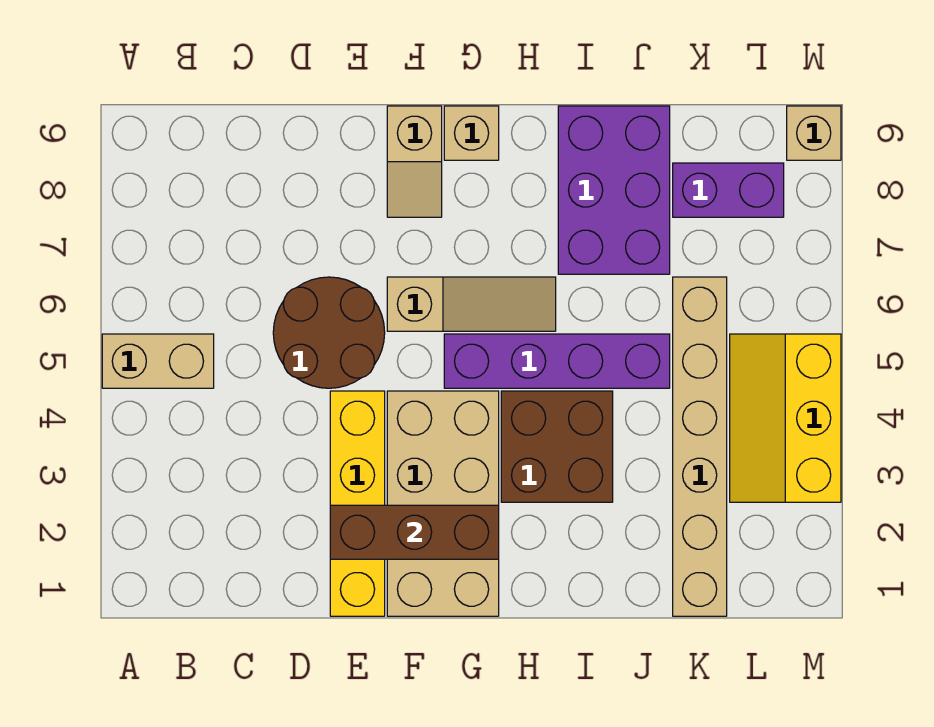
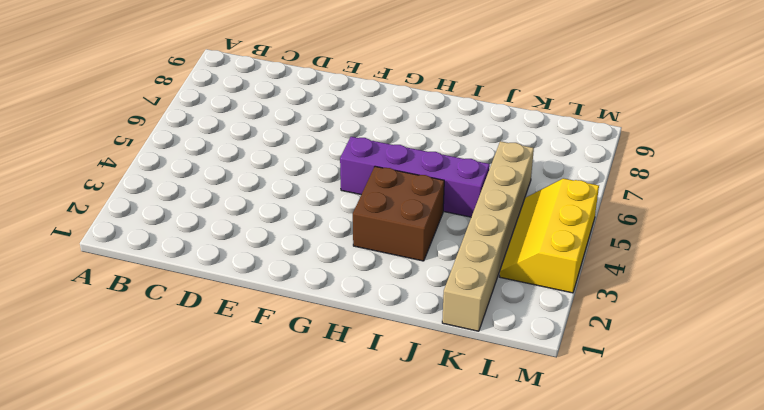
none -> tan brick A5:B5 level 1
none -> brown round brick D5:E6 level 1
none -> yellow brick E1:E4 level 1

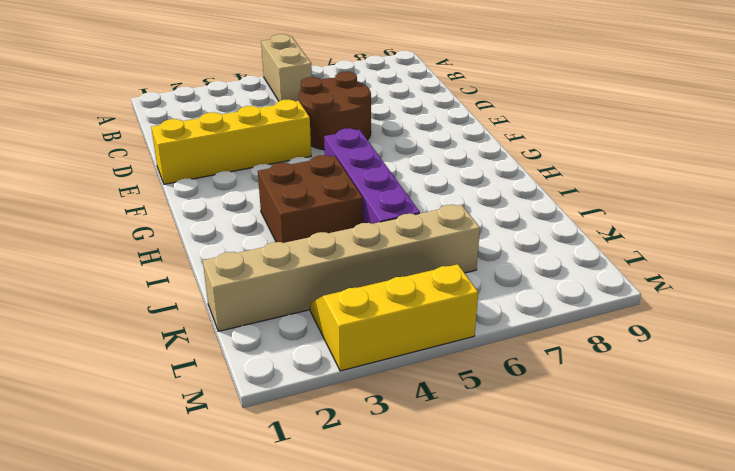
none -> tan brick F1:G4 level 1
none -> tan slope F6:H6 level 1 top F
none -> tan slope F8:F9 level 1 top 9

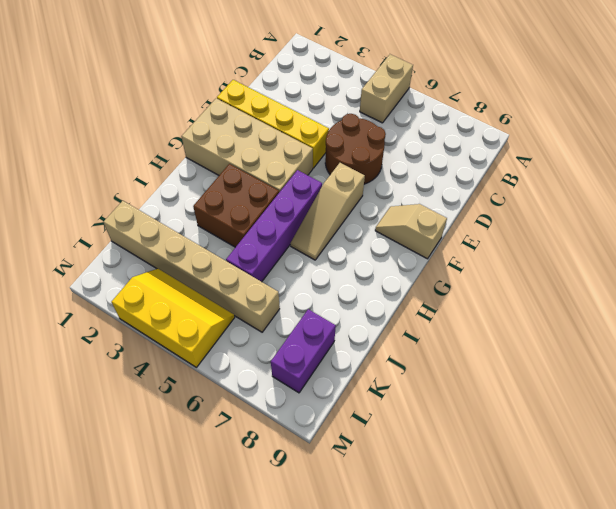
none -> tan brick G9 level 1
none -> purple brick I7:J9 level 1
none -> tan brick M9 level 1

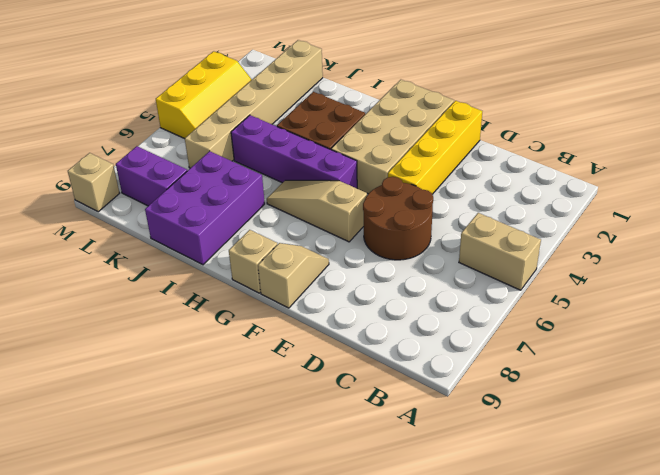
none -> brown brick E2:G2 level 2

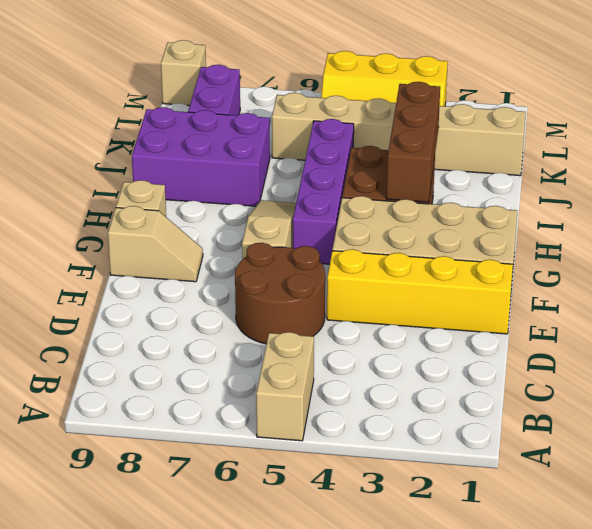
brown brick H3:J3 level 2 -> brown brick E2:G2 level 2

